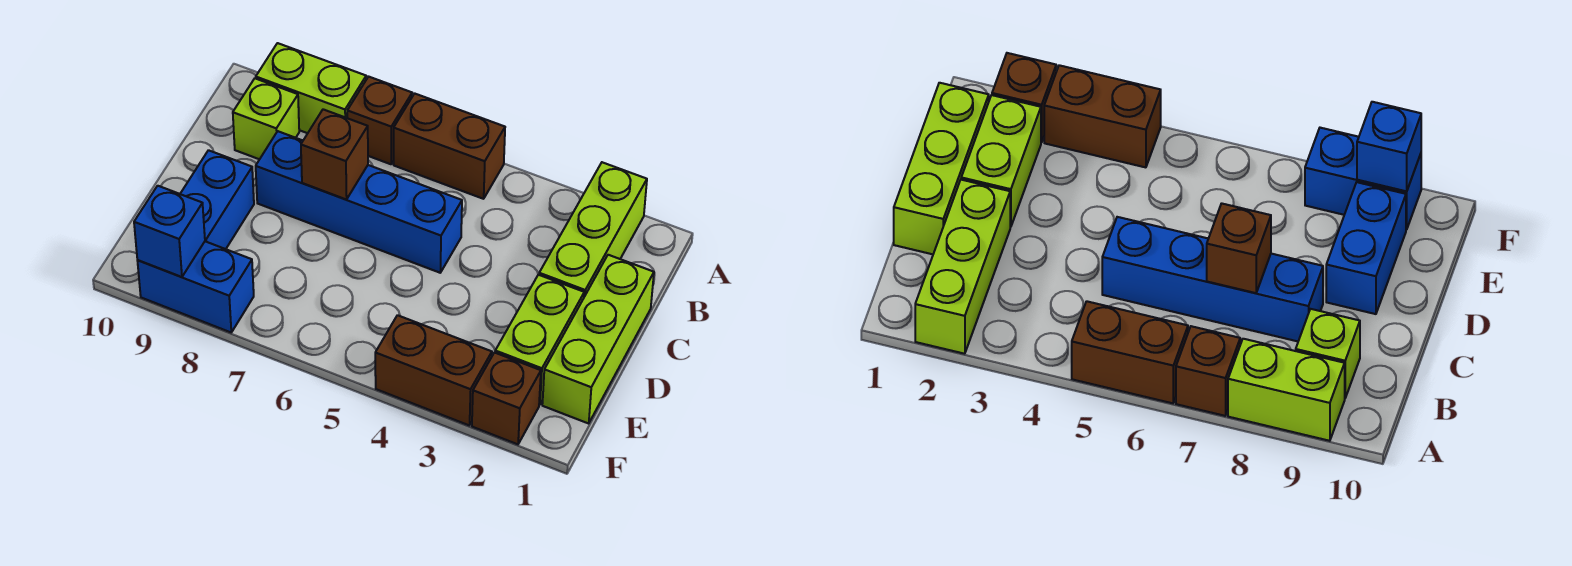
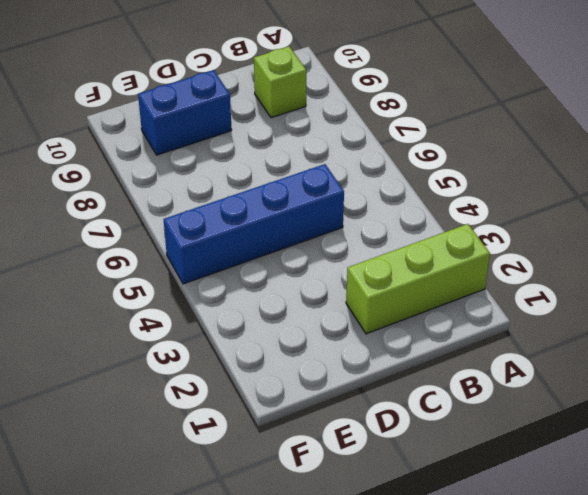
blue brick C5:F5 level 1 -> blue brick C5:C8 level 1
none -> brown brick A5:A6 level 1
none -> brown brick A7 level 1
none -> lime brick A8:A9 level 1

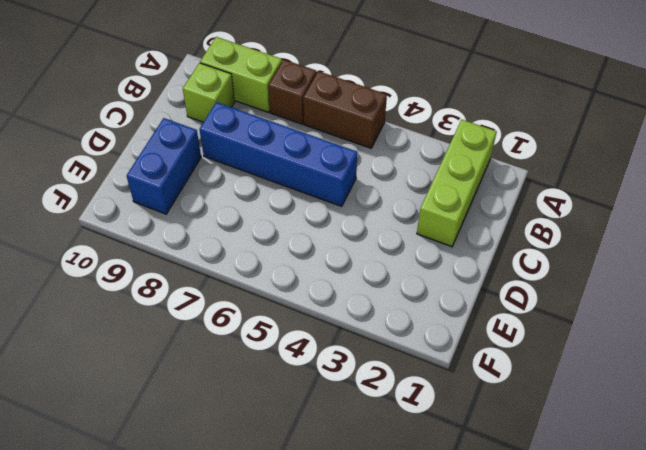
none -> lime brick C1:E1 level 1
none -> lime brick D2:E2 level 1
none -> brown brick F2 level 1

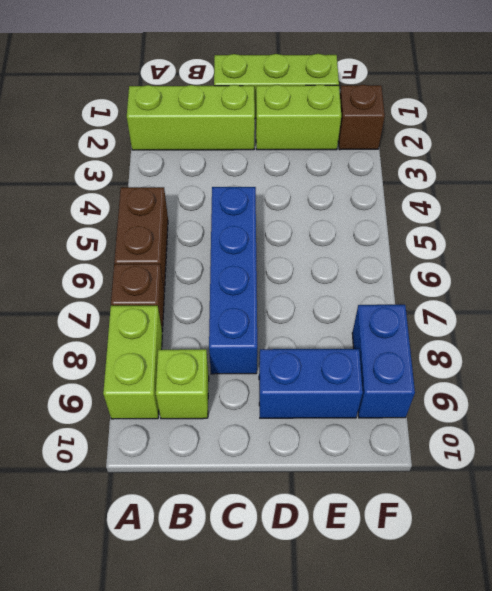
none -> brown brick F3:F4 level 1
none -> brown brick C7 level 2
none -> blue brick F9 level 2

